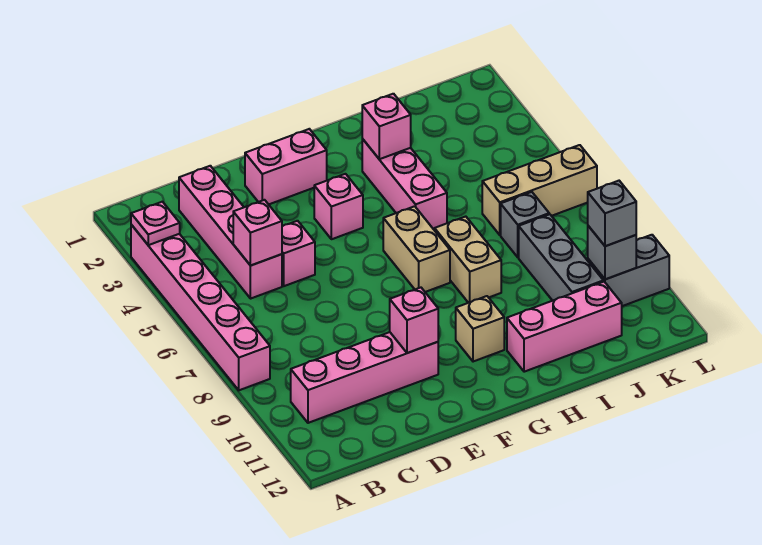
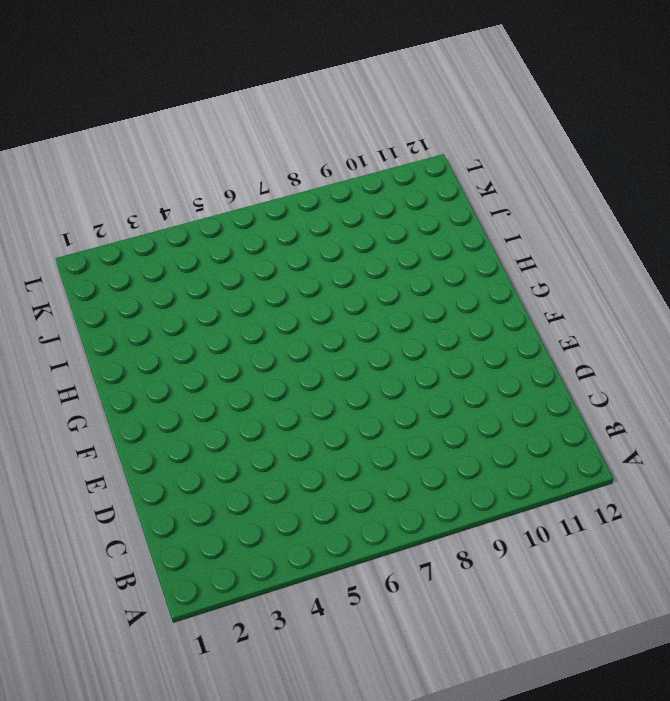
none -> pink brick A3:A8 level 1
none -> pink brick B10:E10 level 1
none -> pink brick C2:C5 level 1

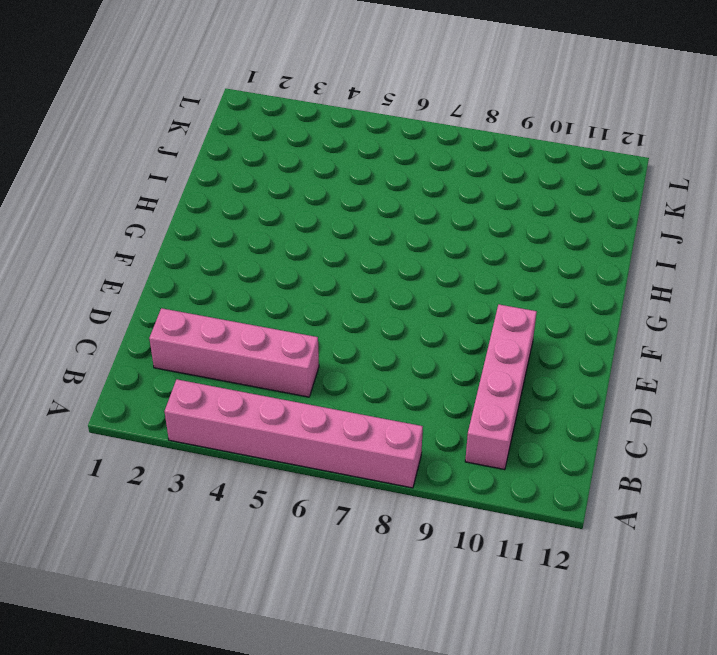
none -> pink brick D5 level 1
none -> pink brick E2:F2 level 1
none -> pink brick F4 level 1

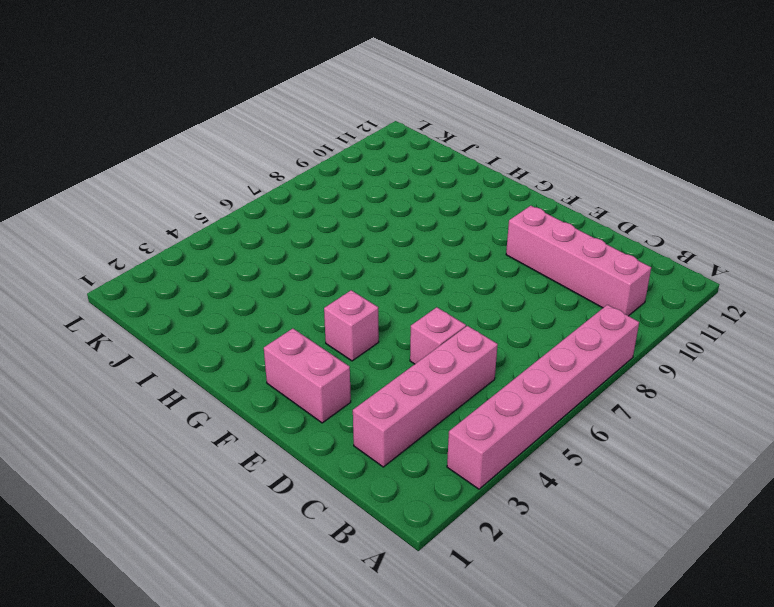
none -> tan brick G6:G7 level 1
none -> tan brick G10 level 1
none -> pink brick H3:H5 level 1

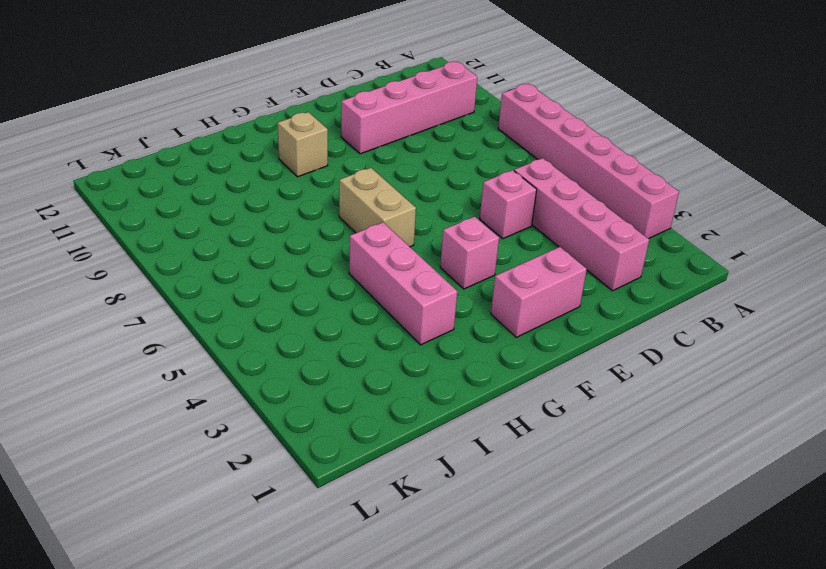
none -> tan brick H7:H8 level 1
none -> pink brick H11:J11 level 1
none -> tan brick J6:L6 level 1

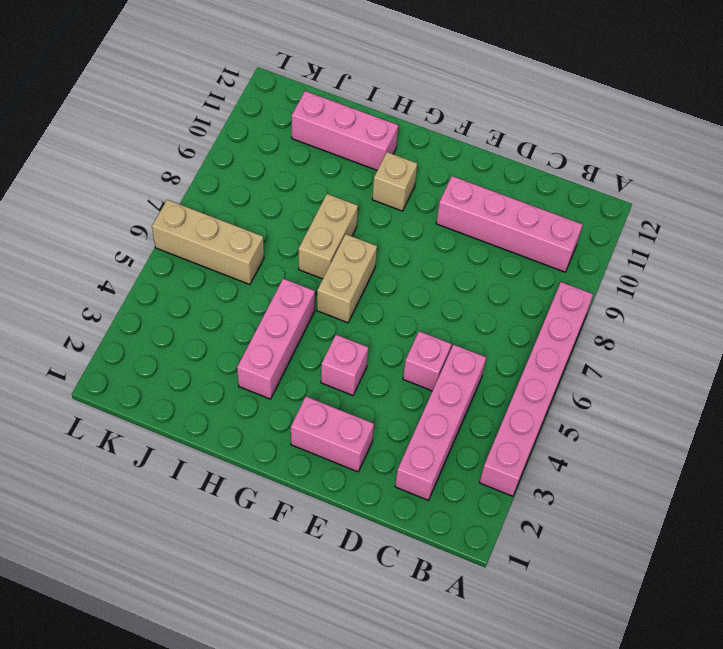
none -> grey brick J7 level 1
none -> grey brick J8:J10 level 1
none -> grey brick K10:L10 level 1

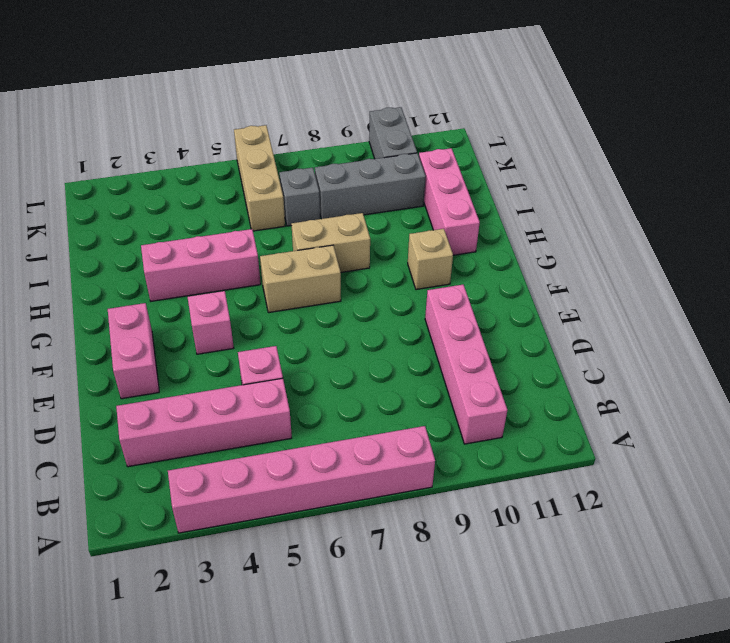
none -> pink plate A3 level 2
none -> pink brick C5 level 2
none -> pink brick E10 level 2

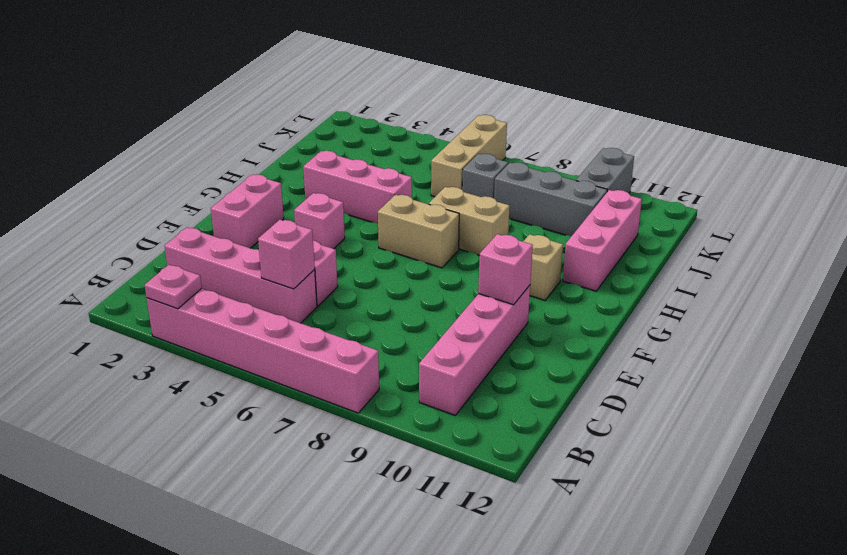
none -> pink brick H3 level 2
none -> grey brick K10 level 2
none -> grey brick K10 level 3

